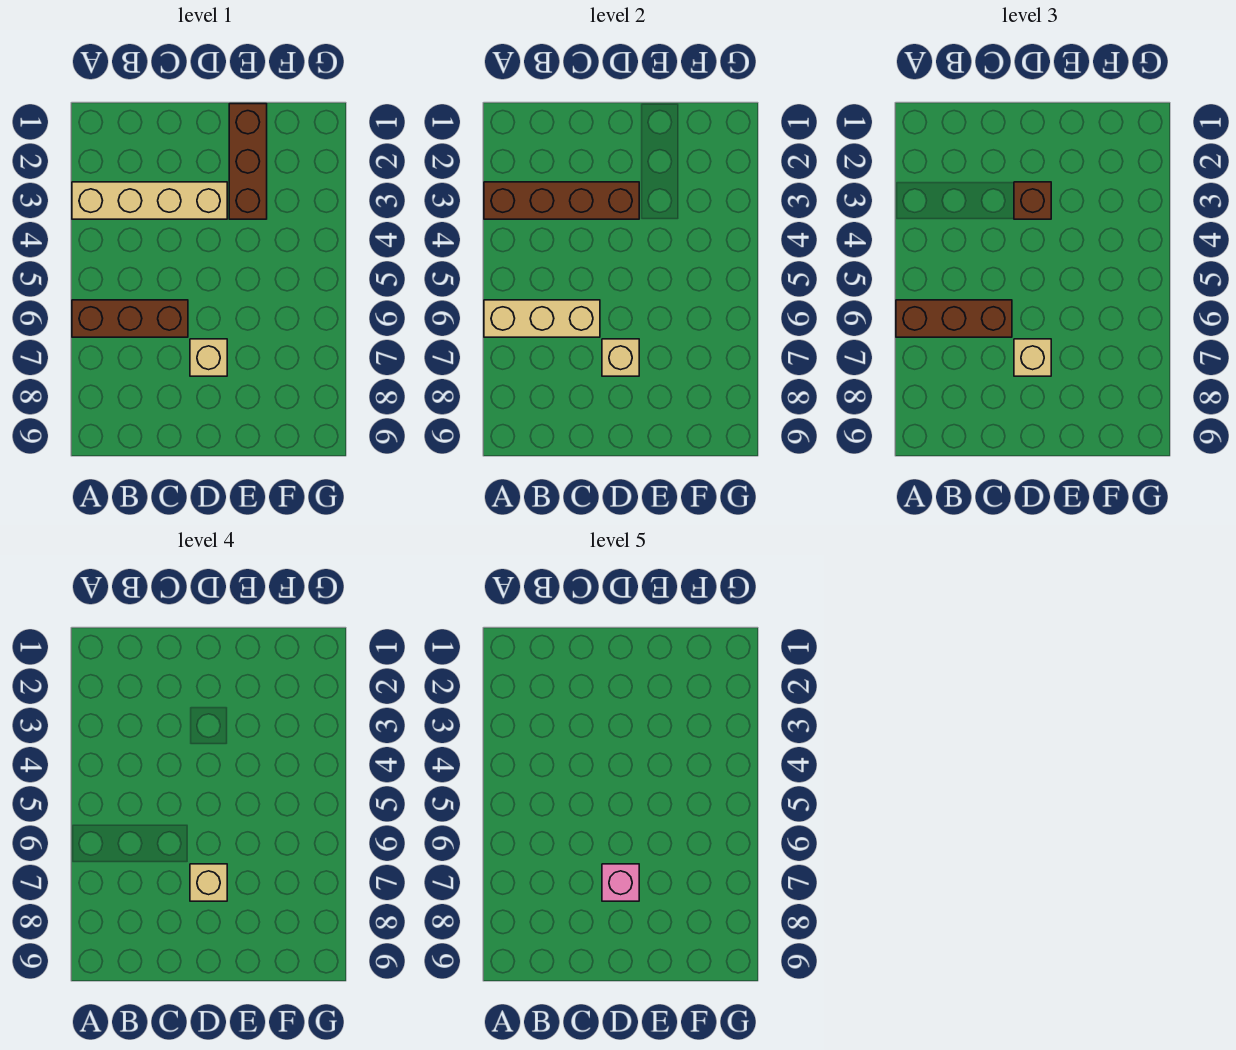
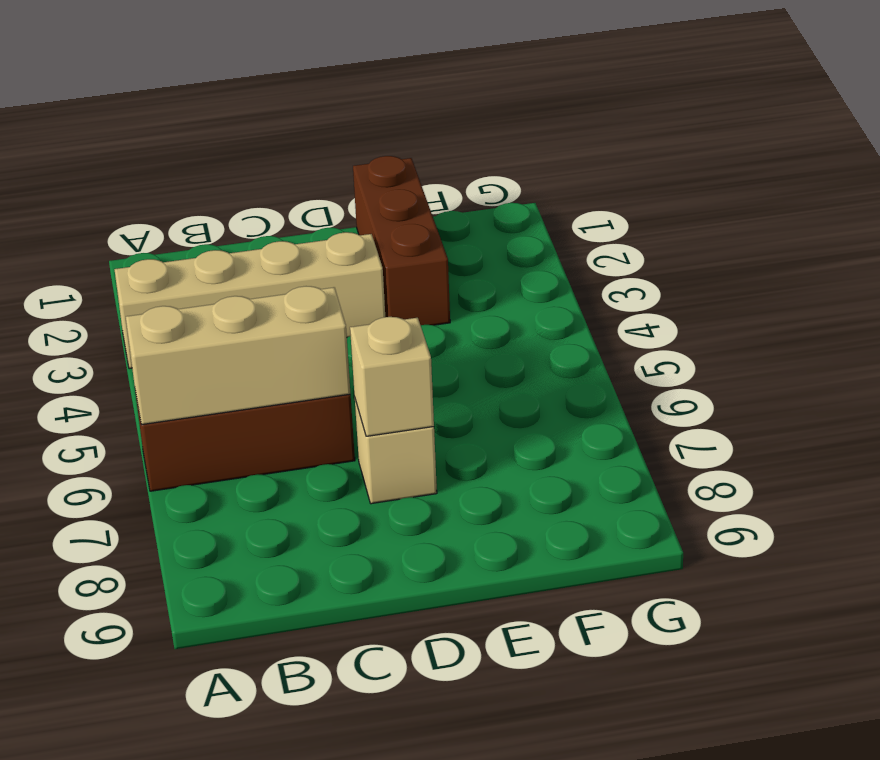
none -> brown brick A3:D3 level 2
none -> brown brick A6:C6 level 3
none -> brown brick D3 level 3

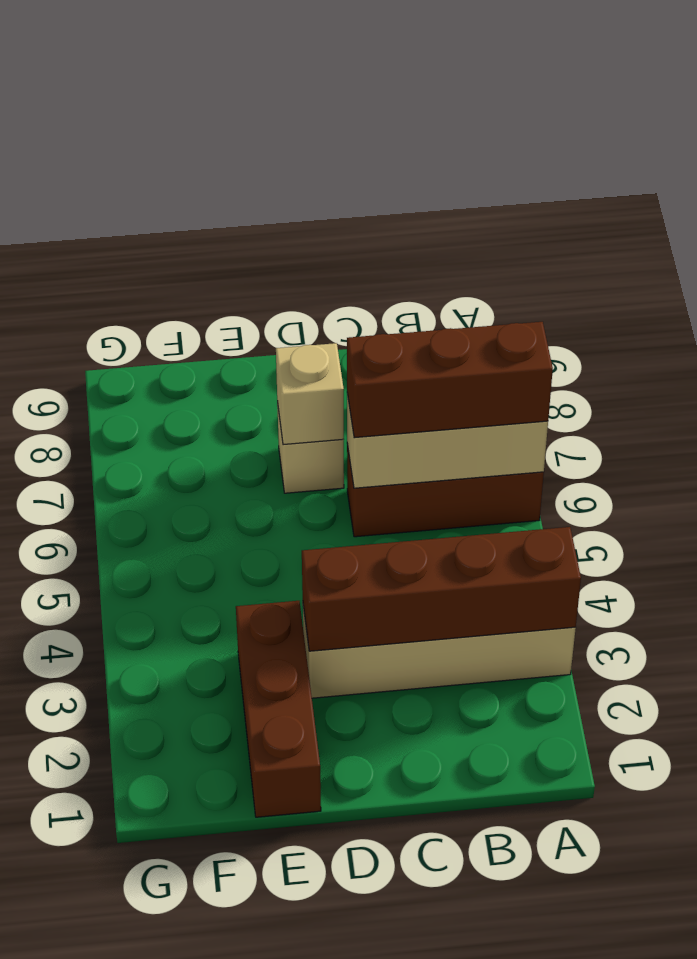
none -> brown brick D3 level 3
none -> tan brick D7 level 3
none -> tan brick D7 level 4

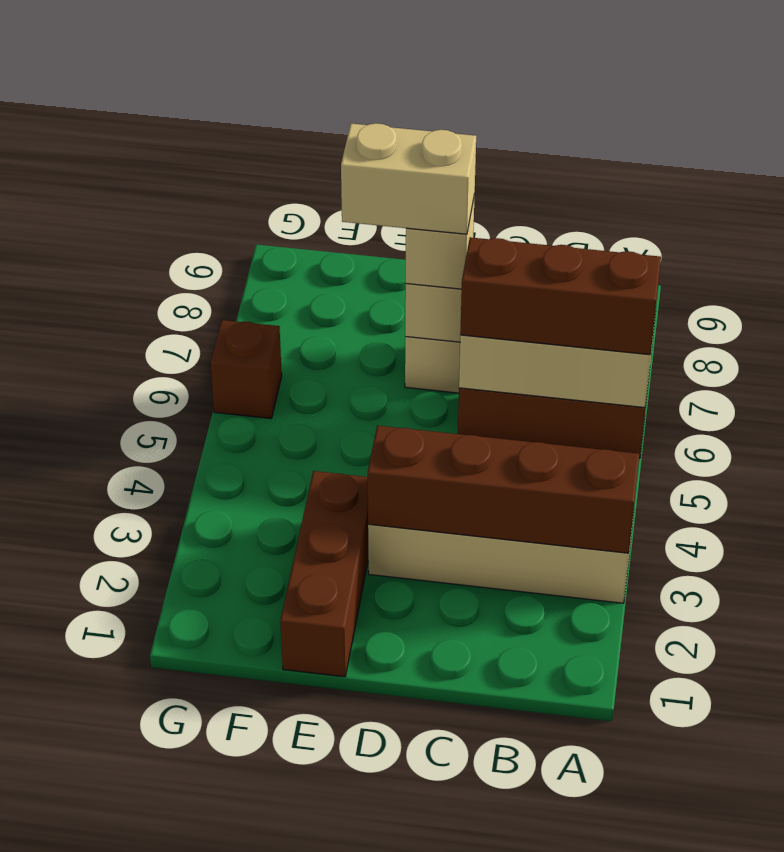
tan brick D7:E7 level 4 -> tan brick D7 level 4
brown brick G6 level 1 -> brown brick D3 level 3
none -> pink brick D7 level 5

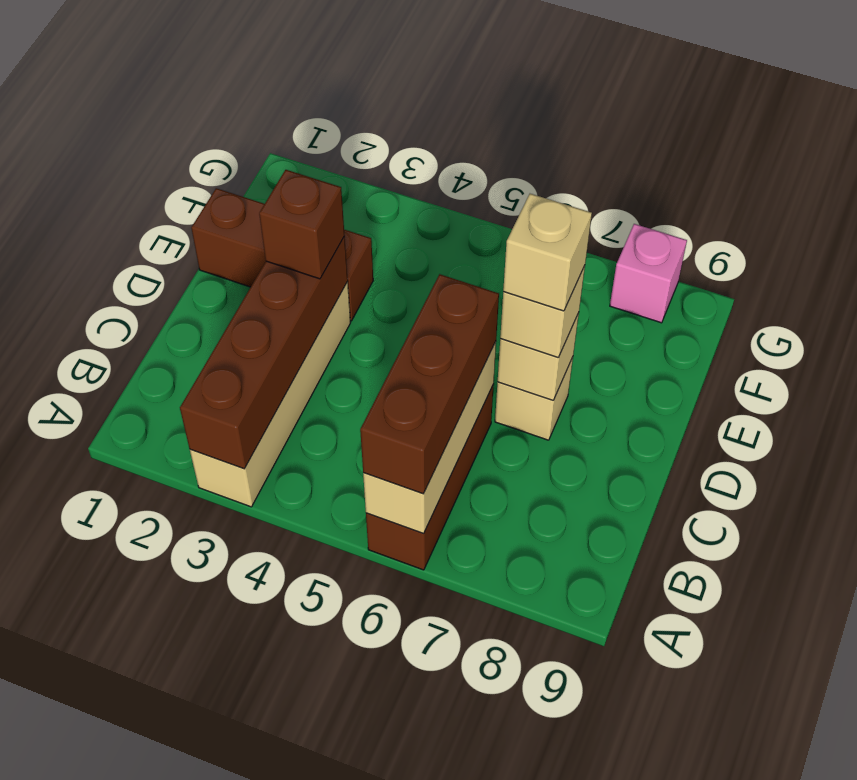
pink brick G8 level 1 -> pink brick D7 level 5

